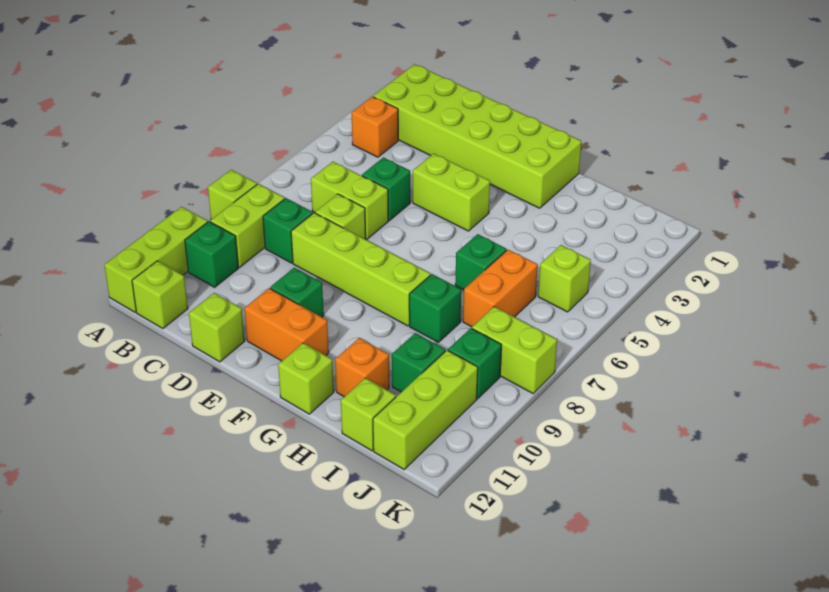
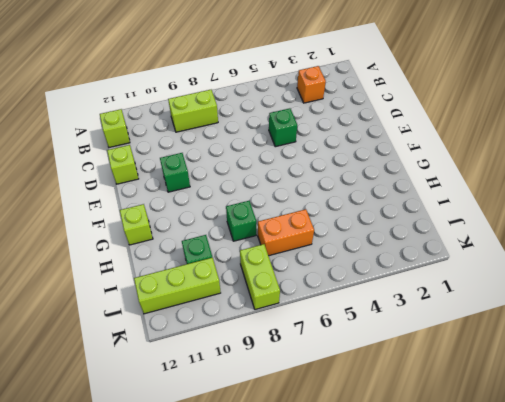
none -> lime brick A8 level 1
none -> lime brick A10:A12 level 1
none -> lime brick B1:G2 level 1

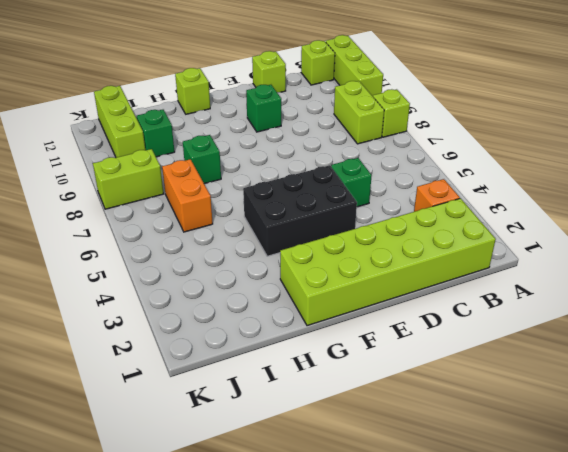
black brick E4:G5 level 1 -> lime brick E4:F4 level 1
none -> green brick B10 level 1
none -> lime brick C6:D6 level 1
none -> green brick C8 level 1

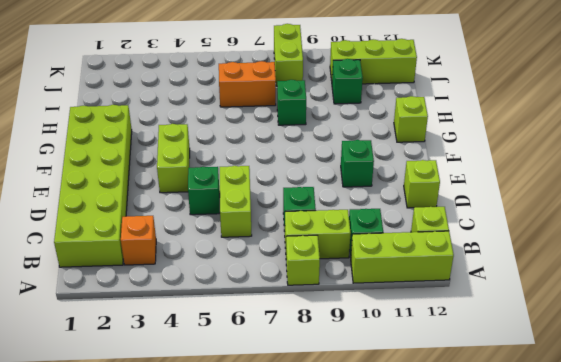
none -> lime brick D7 level 1
none -> lime brick D8:G8 level 1
none -> orange brick E11:F11 level 1

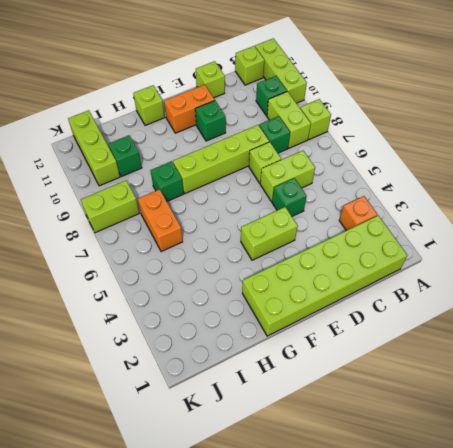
none -> green brick H6 level 1
none -> orange brick H11 level 1
none -> lime brick I12 level 1

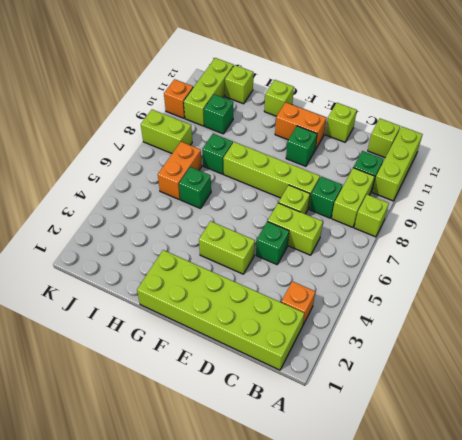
orange brick K10 level 1 -> orange brick H11 level 1
none -> lime brick J5 level 1
none -> green brick J9 level 1

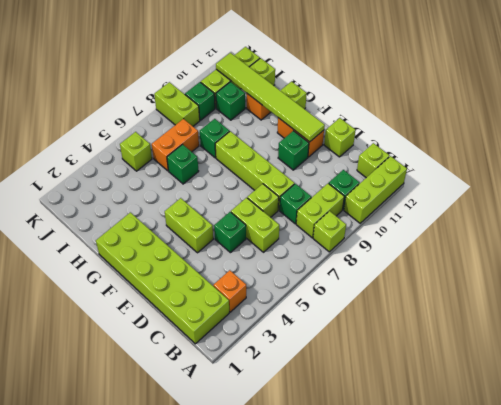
lime tile E11:J11 level 2 -> none

